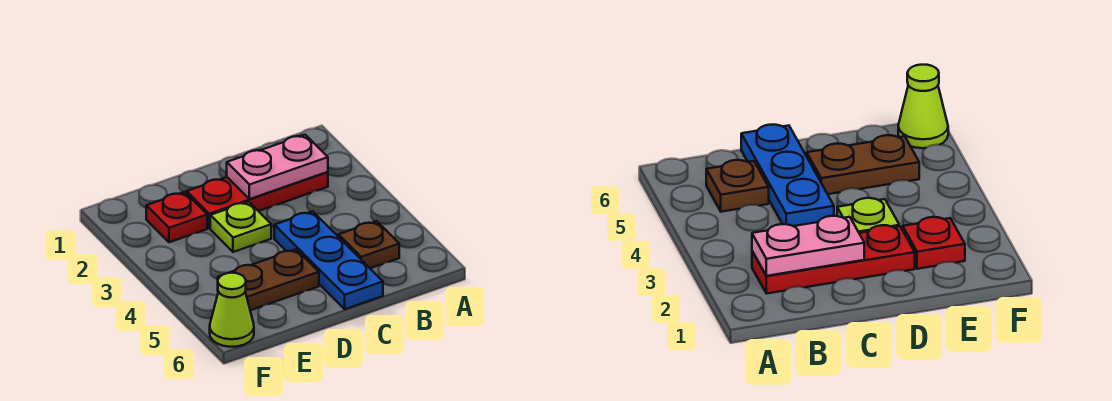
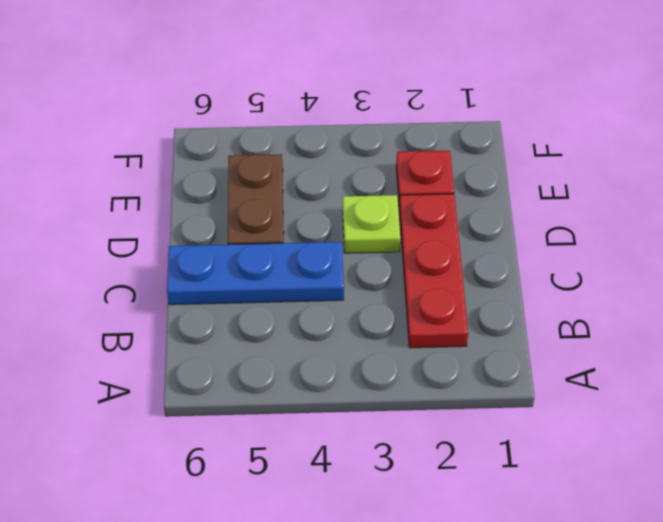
none -> brown plate B5 level 1
none -> lime cone F6 level 1

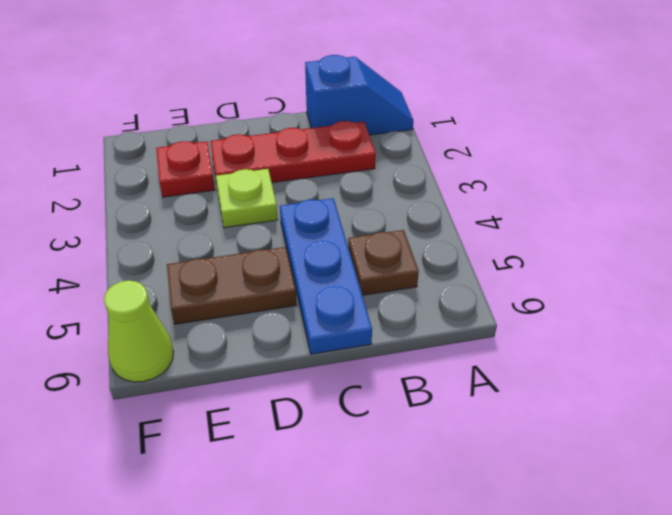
blue slope A1:B1 level 1 top B -> none
none -> pink plate B2:C2 level 2

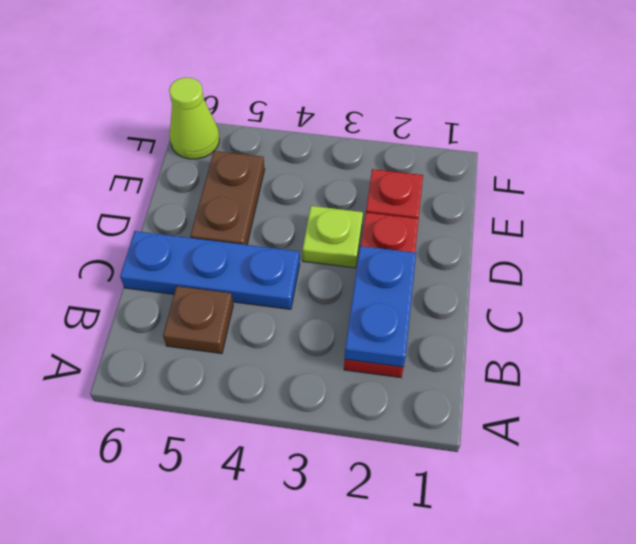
blue plate B2:C2 level 2 -> pink plate B2:C2 level 2

